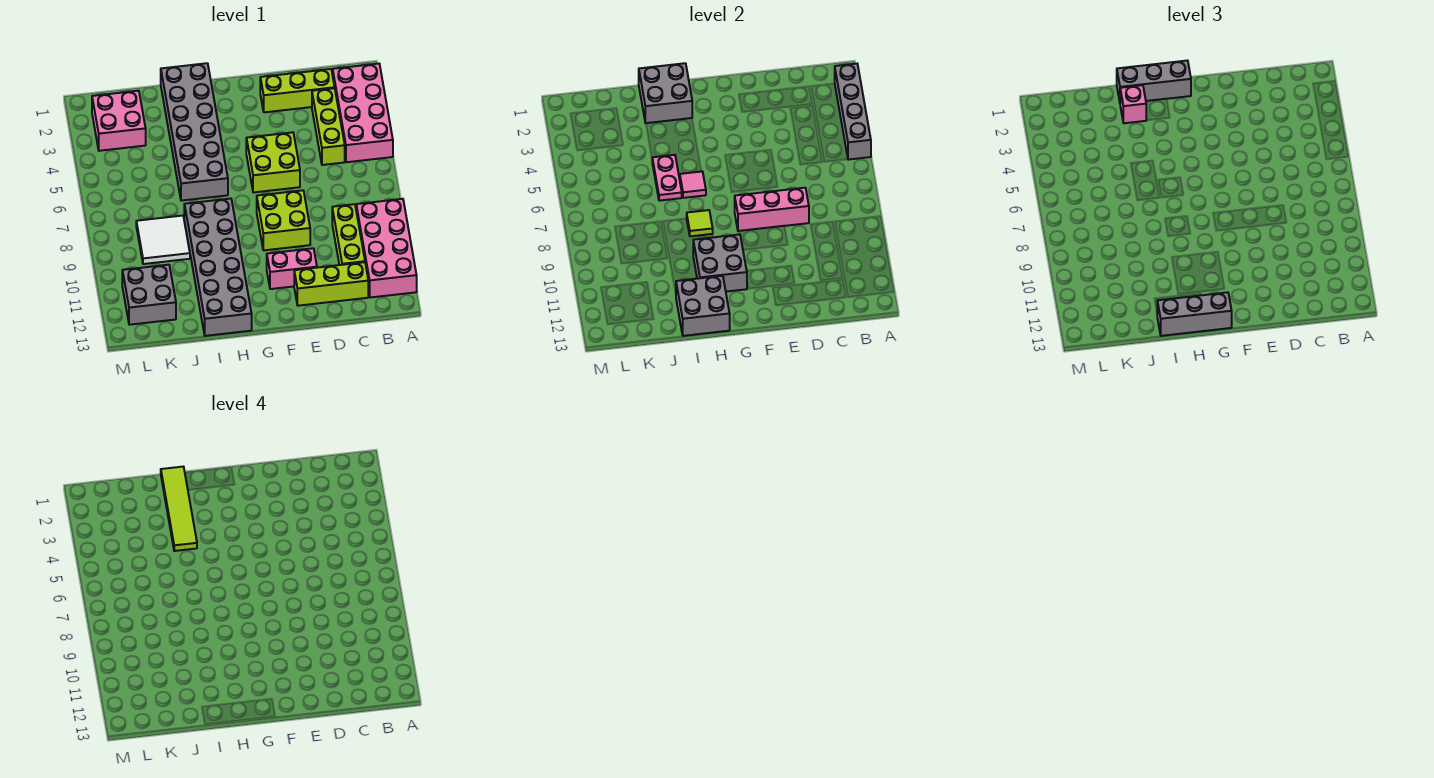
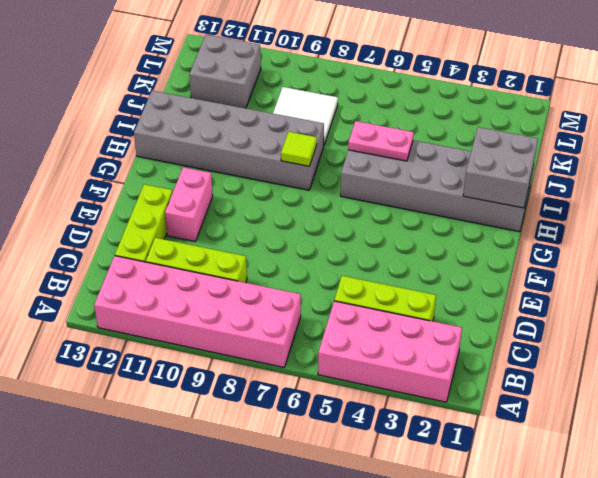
pink brick A7:B12 level 1 -> pink brick A9:B12 level 1
none -> lime brick C2:E2 level 1
none -> lime brick E5:F6 level 1
none -> lime brick E8:F9 level 1

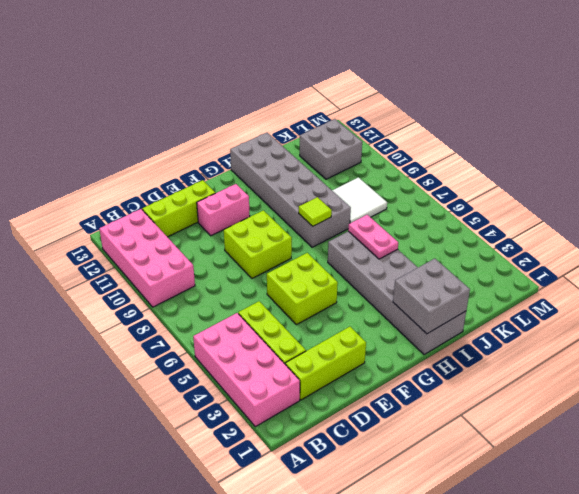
none -> lime brick C9:C11 level 1
none -> pink brick K2:L3 level 1
none -> grey brick A2:A5 level 2

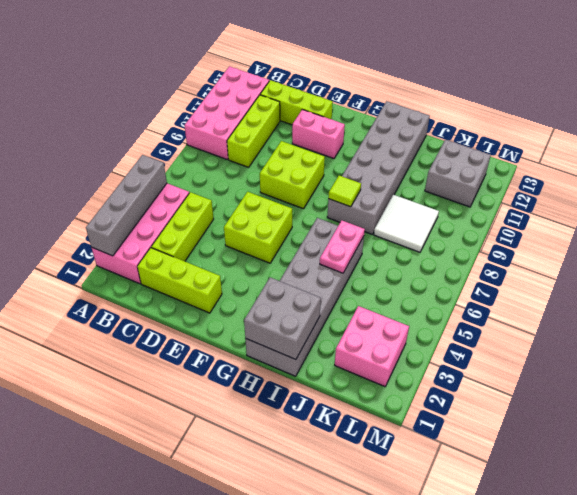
none -> pink brick D8:F8 level 2
none -> grey brick G10:H11 level 2
none -> pink tile H6 level 2

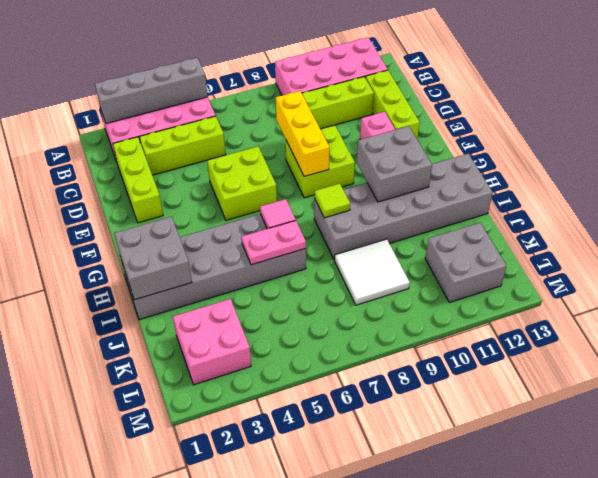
yellow brick D8:F8 level 2 -> pink brick D8:F8 level 2
none -> grey brick H12:I13 level 2
none -> grey brick G1:I1 level 3
none -> grey brick G13:I13 level 3

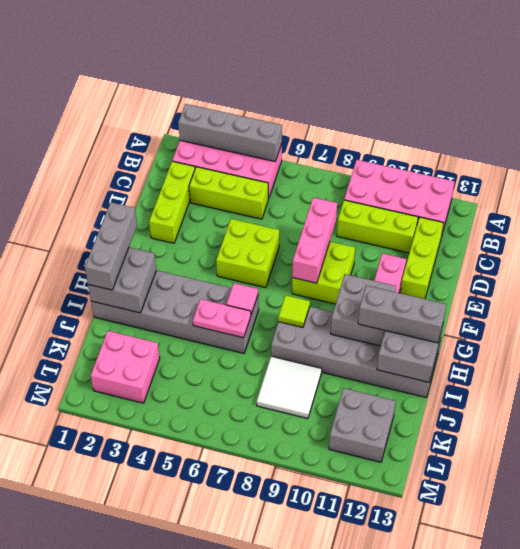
grey brick H11:H13 level 3 -> grey brick G13:I13 level 3
none -> pink brick I2 level 3
none -> lime tile I1:I4 level 4

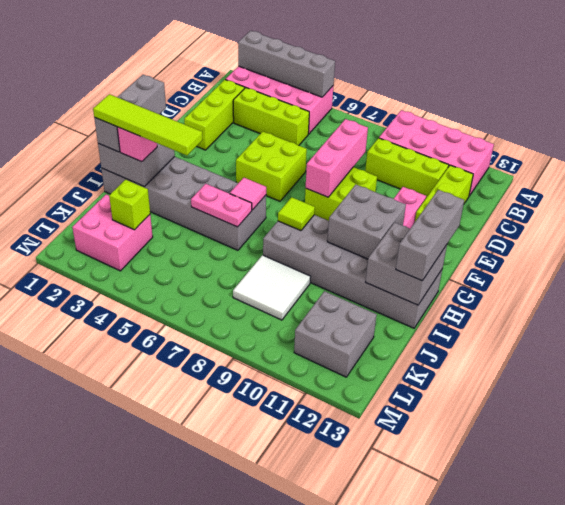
lime brick K3 level 2 -> none

